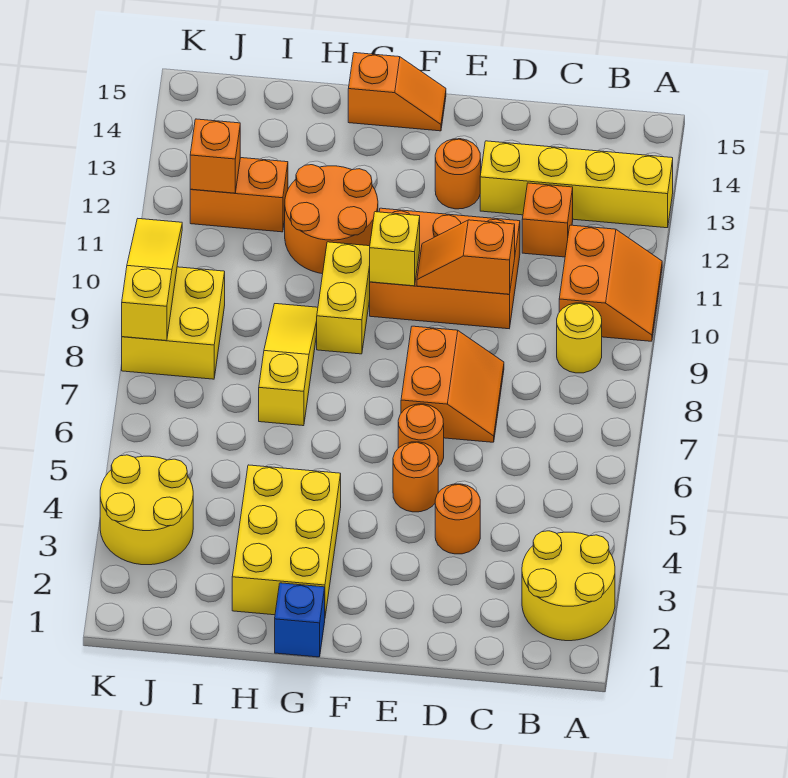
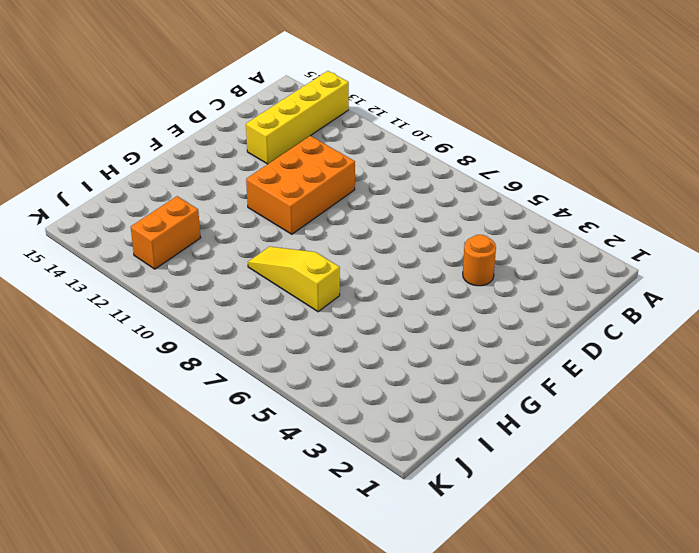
none -> yellow round brick A2:B3 level 1
none -> orange slope A10:B11 level 1 top B
none -> yellow round brick B9 level 1

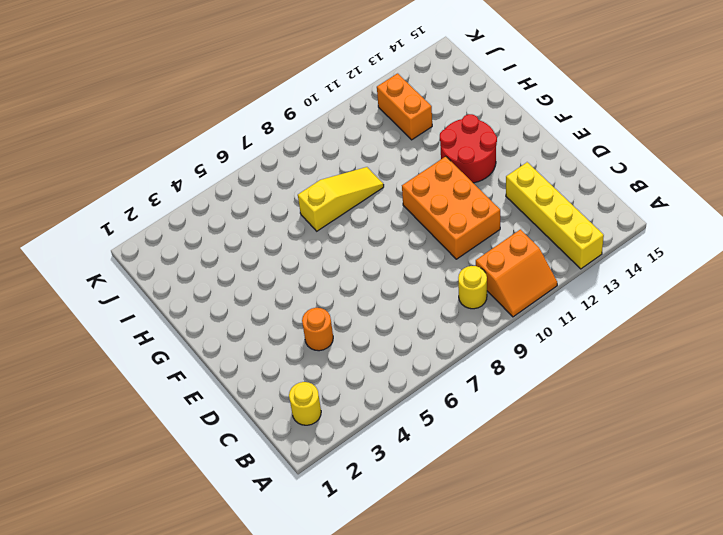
yellow round brick B2 level 1 -> yellow round brick A2:B3 level 1
red round brick F12:G13 level 1 -> orange round brick G11:H12 level 1
none -> orange brick C12 level 1
none -> orange slope D7:E8 level 1 top E
none -> orange round brick E5 level 1

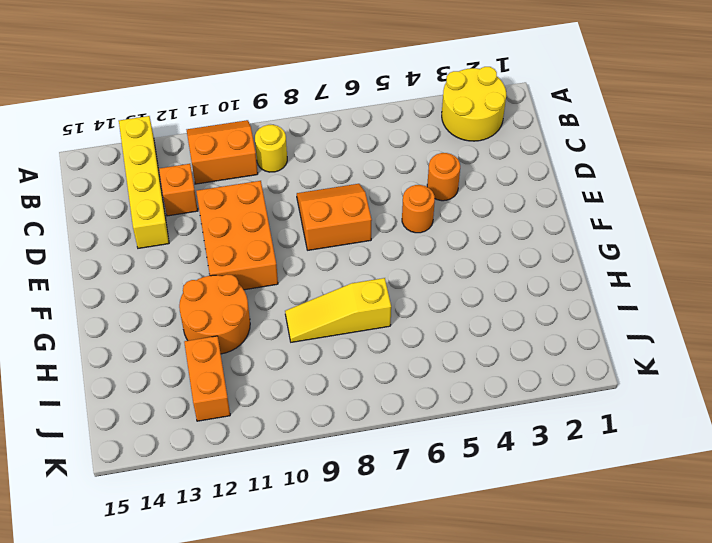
none -> orange round brick E6 level 1
none -> orange round brick E13 level 1
none -> orange slope F15:G15 level 1 top G

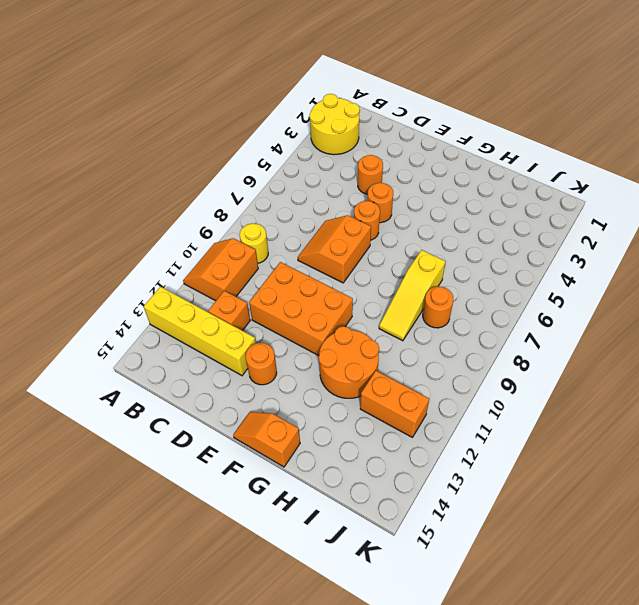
orange round brick I8 level 1 -> none
none -> blue brick G1 level 1
none -> yellow brick G2:H4 level 1
none -> yellow brick G9:G10 level 1

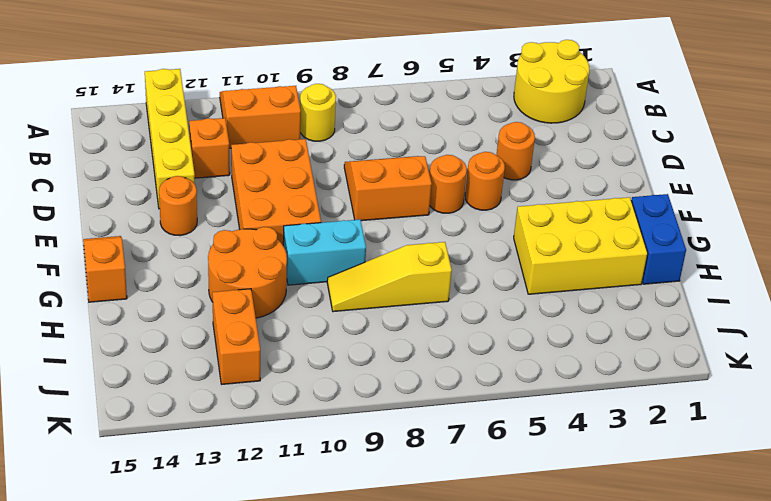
blue brick G1:H1 level 1 -> blue brick G1 level 1
cyan brick G9:G10 level 1 -> yellow brick G9:G10 level 1
none -> yellow round brick J3:K4 level 1
none -> yellow brick J8:K9 level 1
none -> orange slope D10:E10 level 2 top D

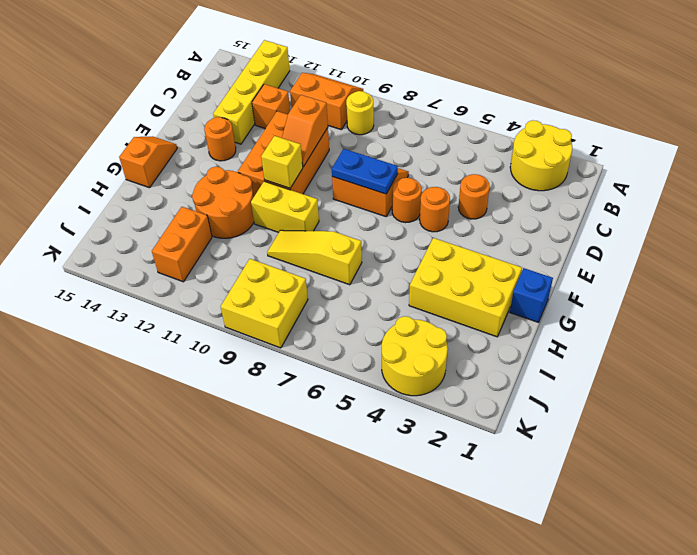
blue plate E7:E8 level 2 -> none
none -> orange brick J12 level 2
none -> yellow slope K8:K10 level 2 top 8

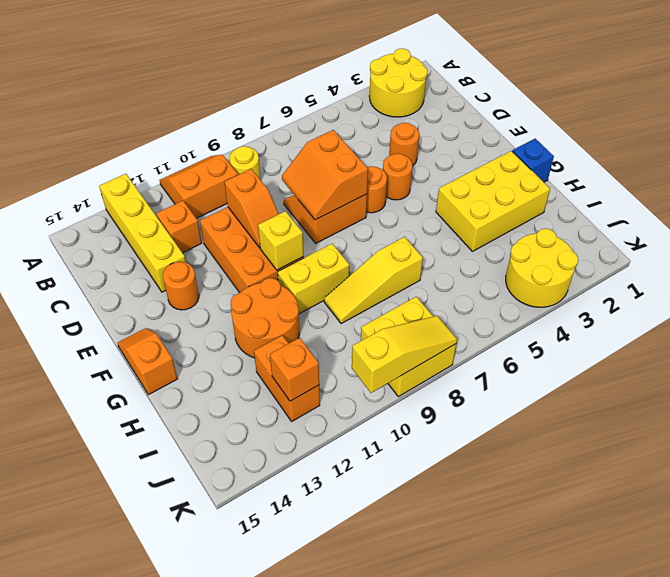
orange slope D7:E8 level 2 top 7 -> none
yellow slope K8:K10 level 2 top 10 -> yellow slope K8:K10 level 2 top 8

